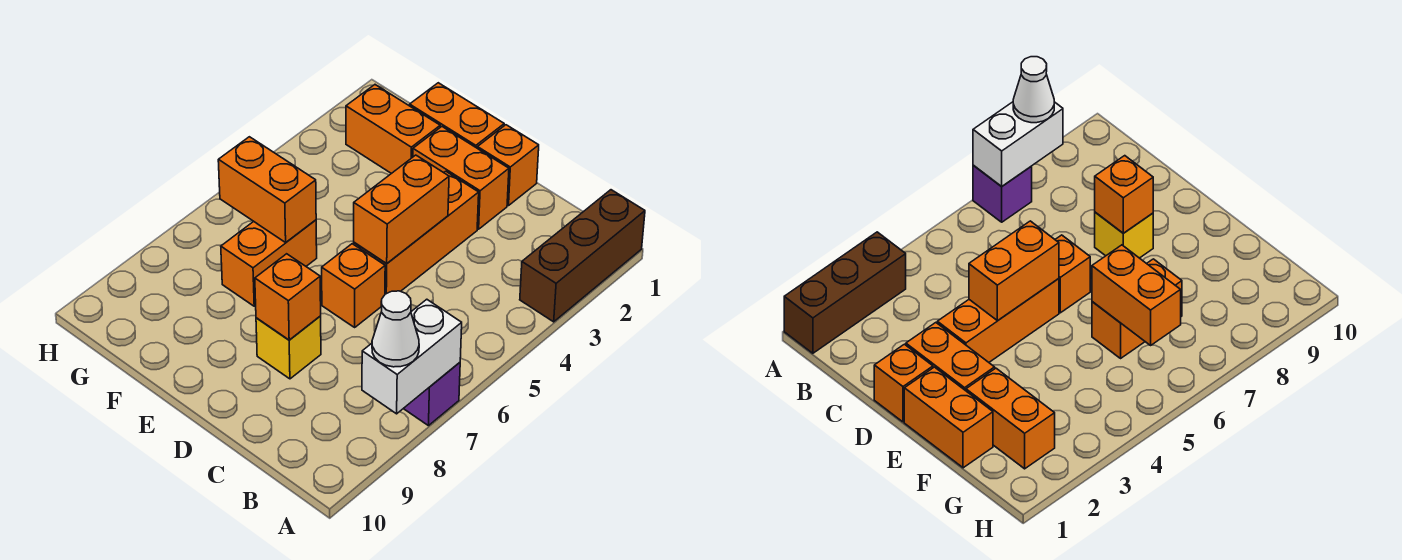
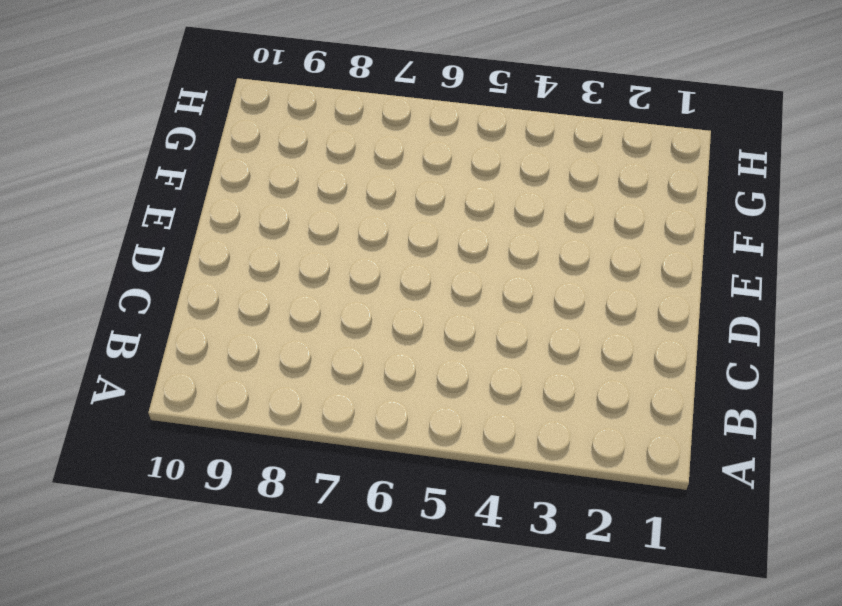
none -> brown brick A1:A3 level 1
none -> purple brick A7 level 1
none -> orange brick D1 level 1

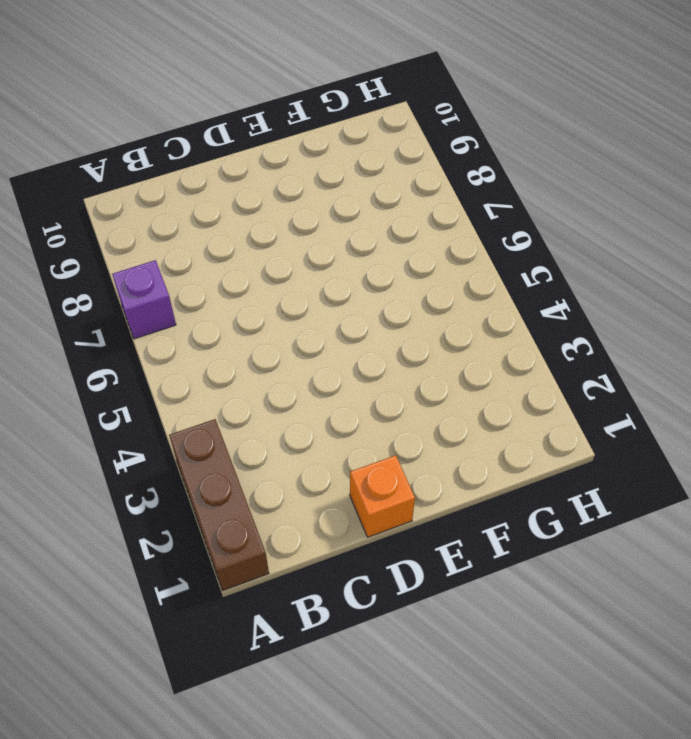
none -> orange brick D2:E2 level 1
none -> orange brick D3:D5 level 1
none -> orange brick D6 level 1

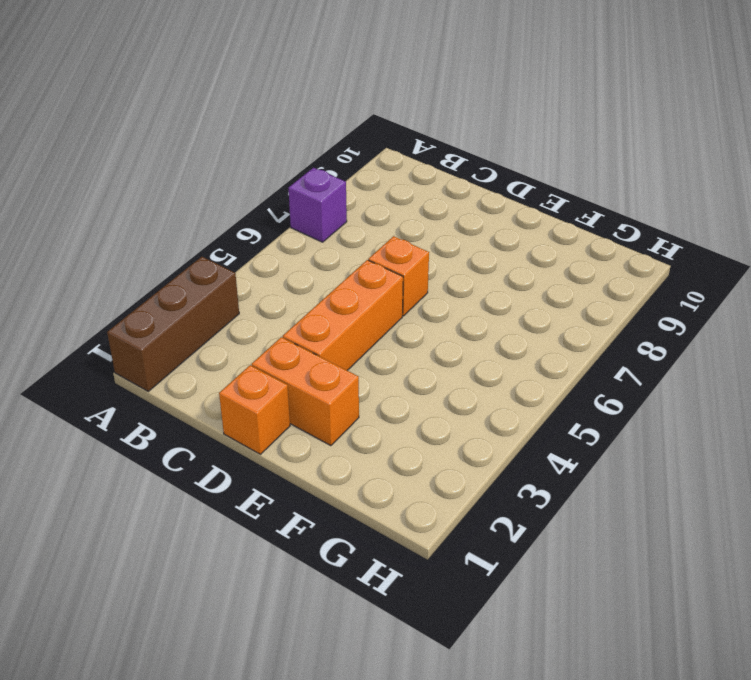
none -> yellow brick D8 level 1
none -> orange brick E1:F1 level 1
none -> orange brick F2:G2 level 1

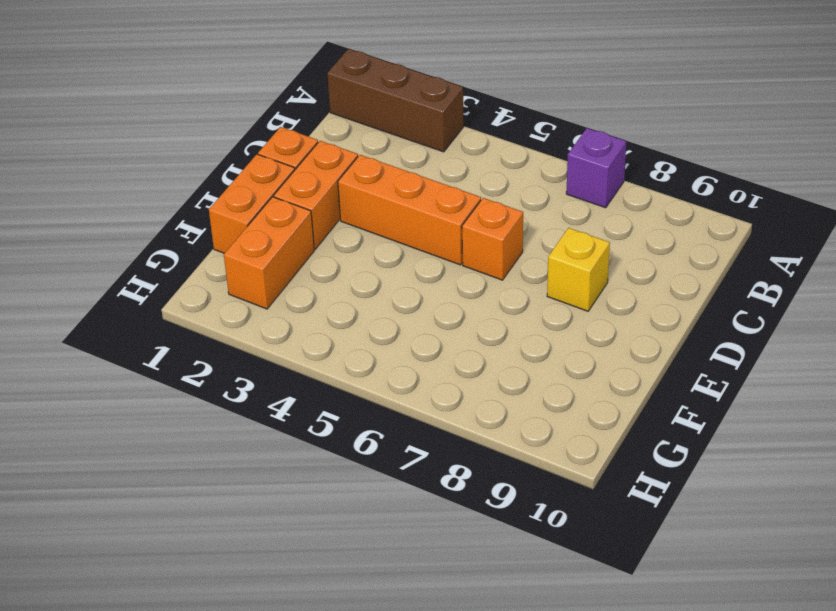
none -> orange brick F6:F7 level 1
none -> white brick A7:A8 level 2
none -> orange brick D4:D5 level 2

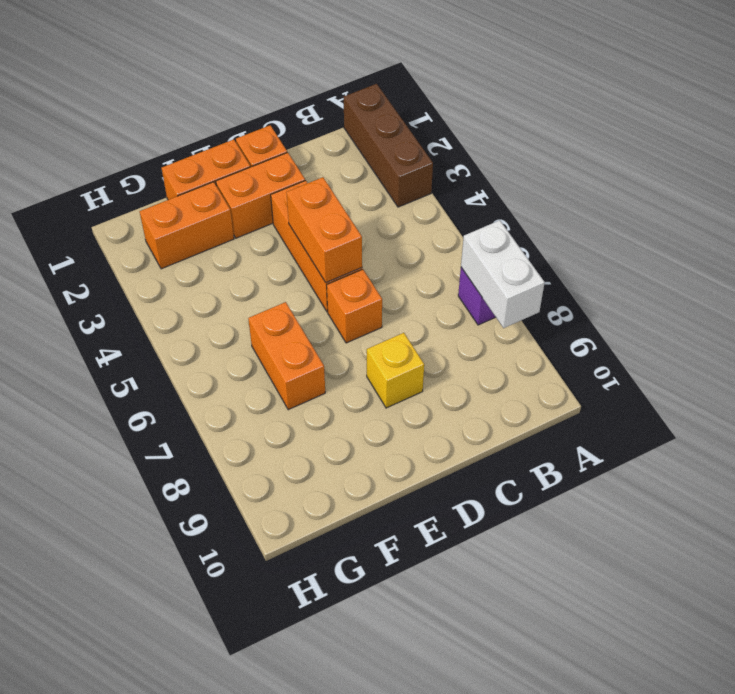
none -> orange brick D8 level 2
none -> orange brick F6:G6 level 2
none -> white cone A8 level 3

